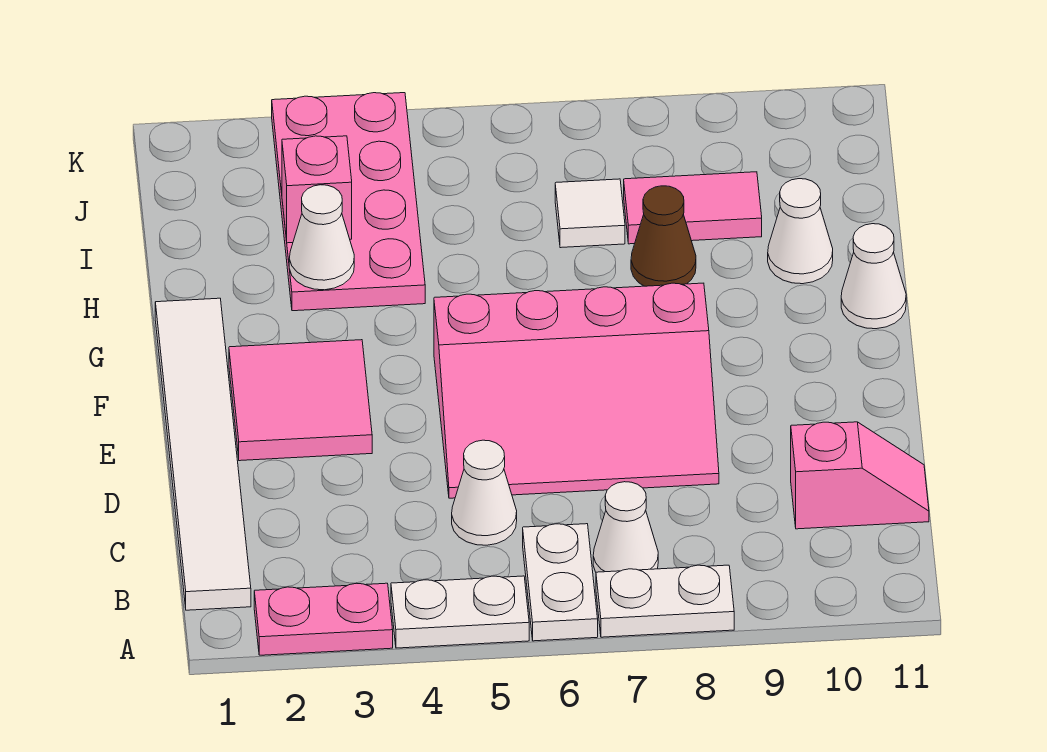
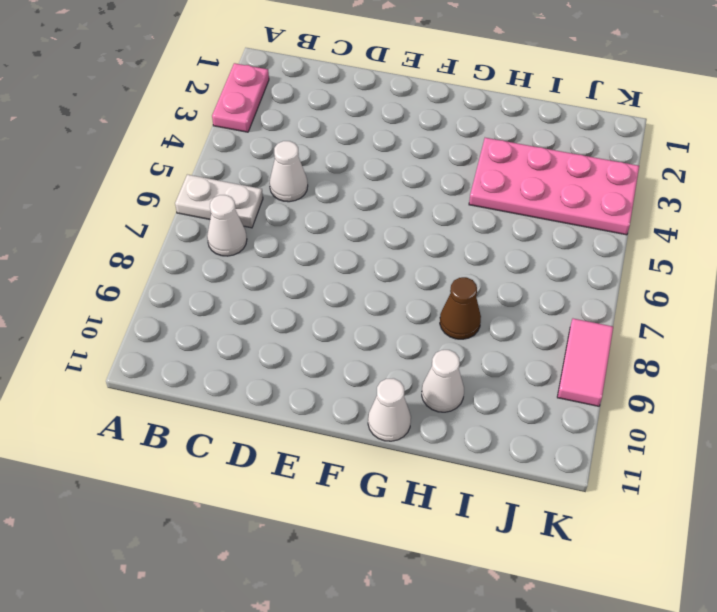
pink tile K8:K9 level 1 -> pink tile I8:I9 level 1
none -> white plate A4:A5 level 1
none -> white plate A7:A8 level 1
none -> white tile B1:G1 level 1

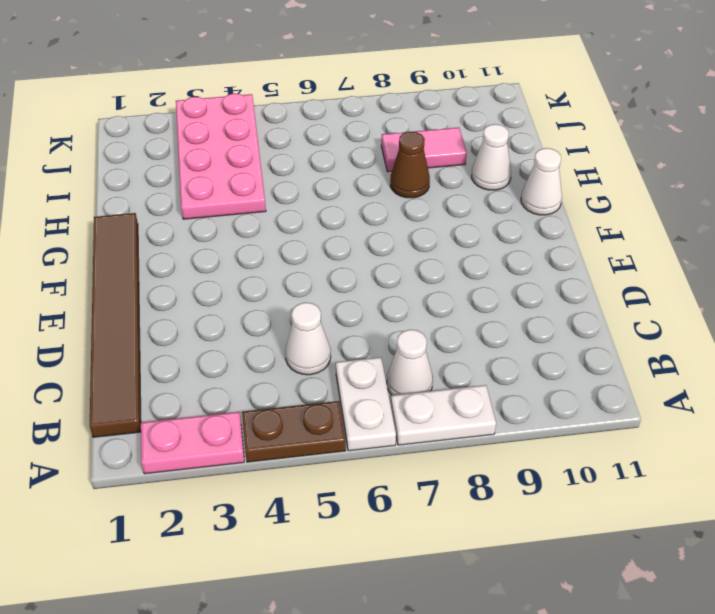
brown plate A4:A5 level 1 -> white plate A4:A5 level 1
brown tile B1:G1 level 1 -> white tile B1:G1 level 1
none -> pink slope C10:C11 level 1 top 10
none -> pink slope D5:F8 level 1 top F
none -> pink tile E2:F3 level 1

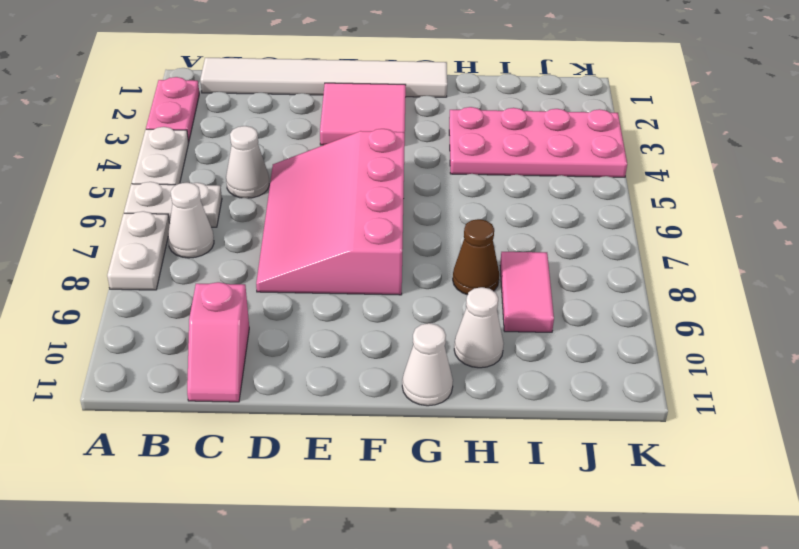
none -> white tile I7 level 1
none -> white cone H3 level 2
none -> pink brick I3 level 2

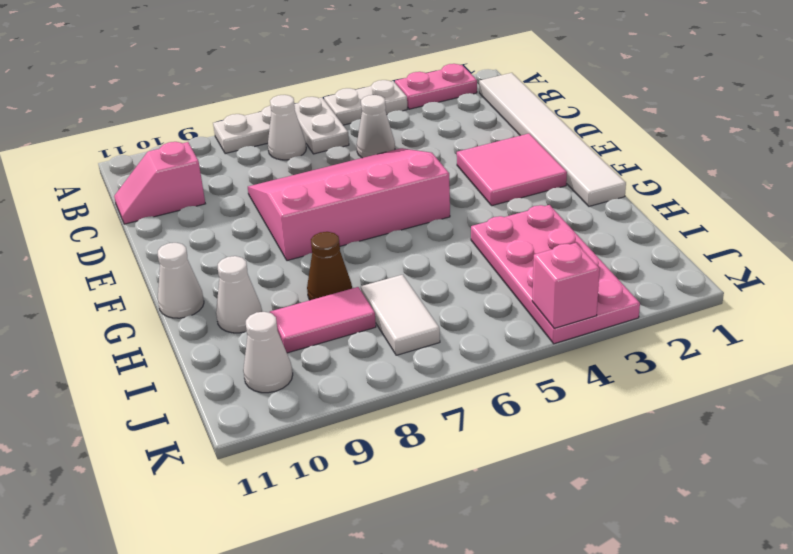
white tile I7:J7 level 1 -> white tile I7 level 1
white cone J10 level 1 -> white cone H3 level 2
pink brick K4 level 2 -> pink brick I3 level 2

